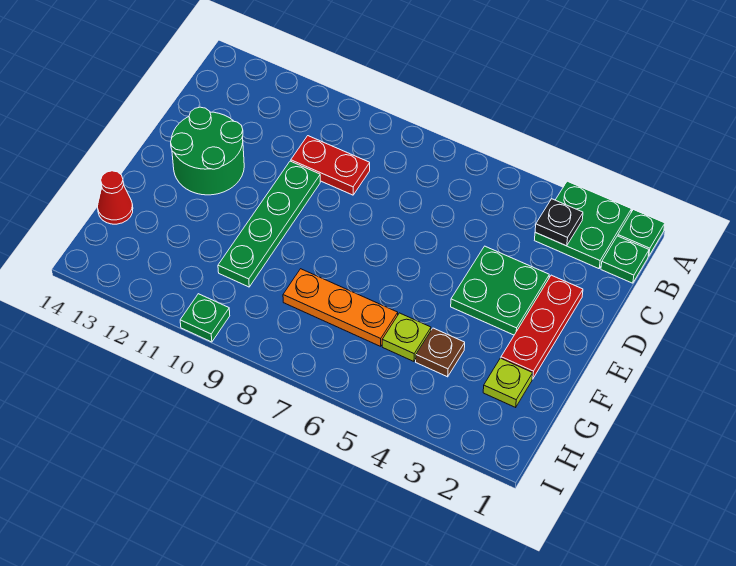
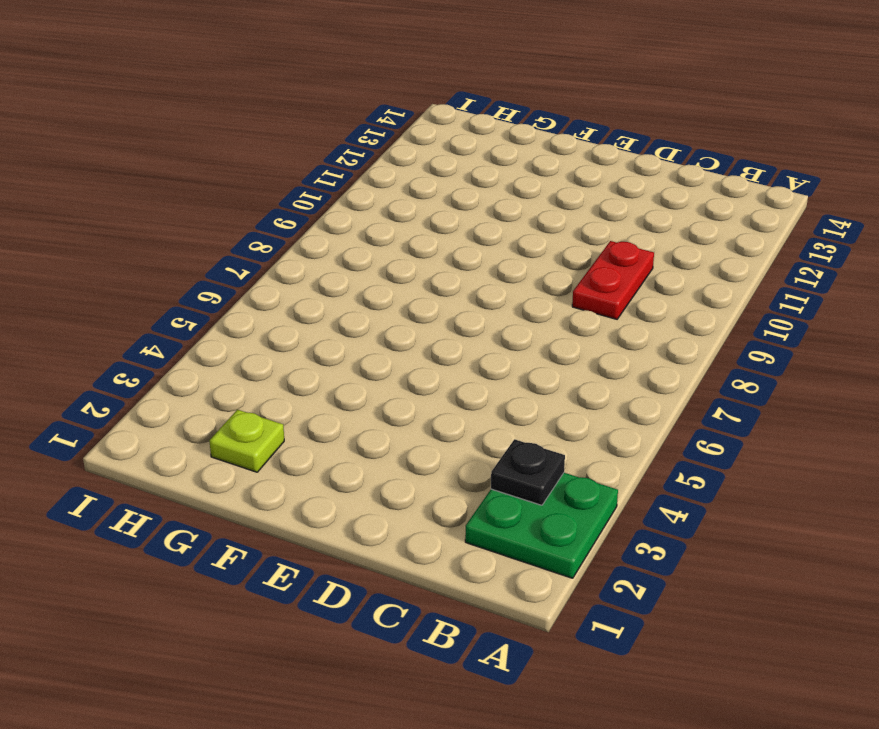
none -> green plate A1 level 1
none -> green plate B1 level 1
none -> red plate D2:F2 level 1

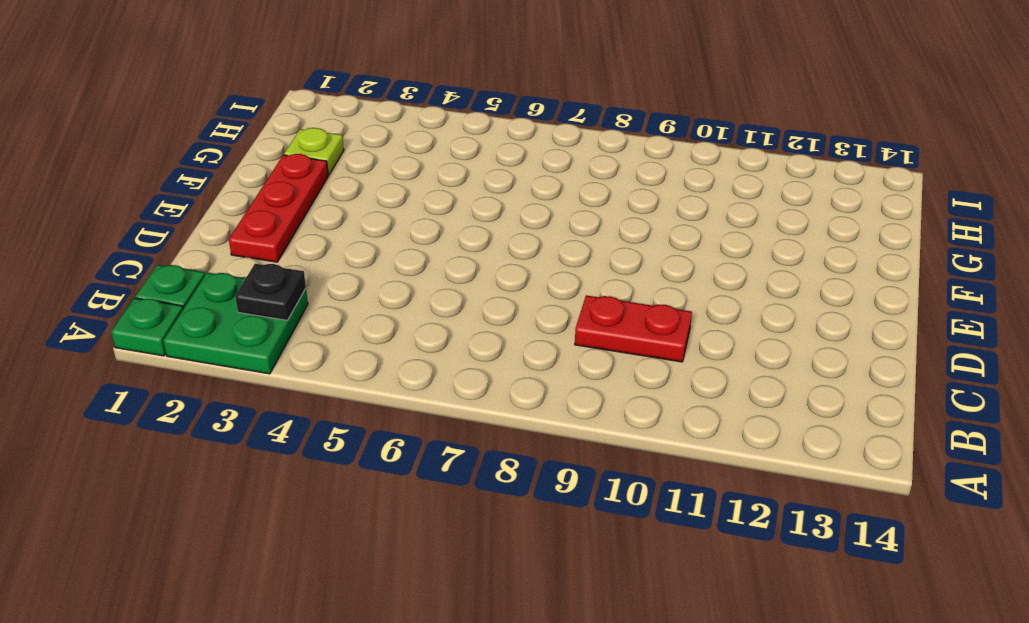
none -> green plate D3:E4 level 1
none -> green plate D10:G10 level 1
none -> green round brick D12:E13 level 1

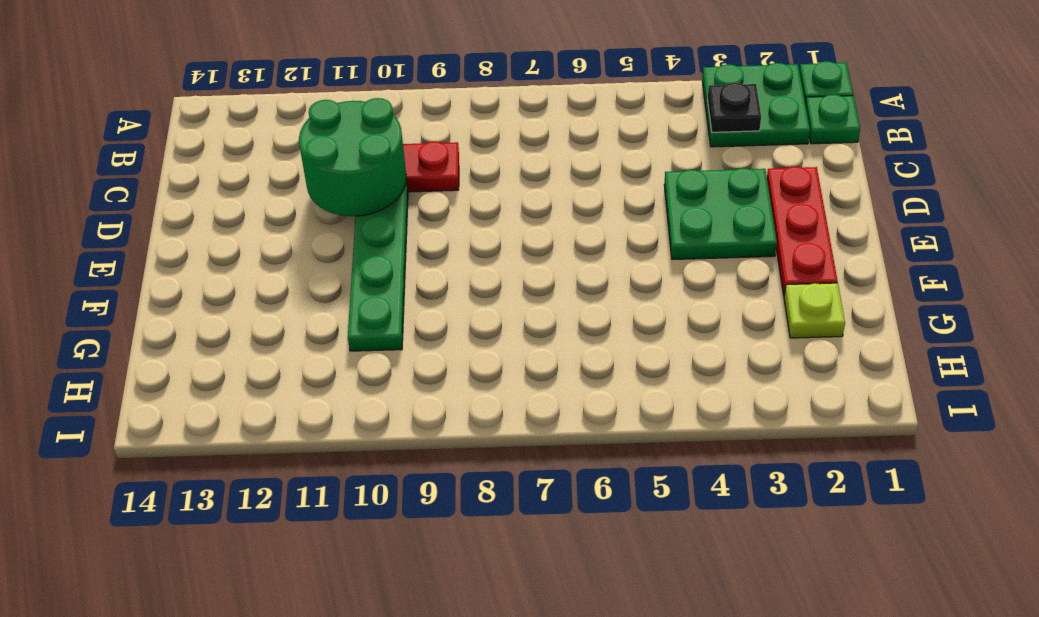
green round brick C10:D11 level 2 -> green round brick D12:E13 level 1
none -> brown plate G4 level 1
none -> lime plate G5 level 1
none -> orange plate G6:G8 level 1

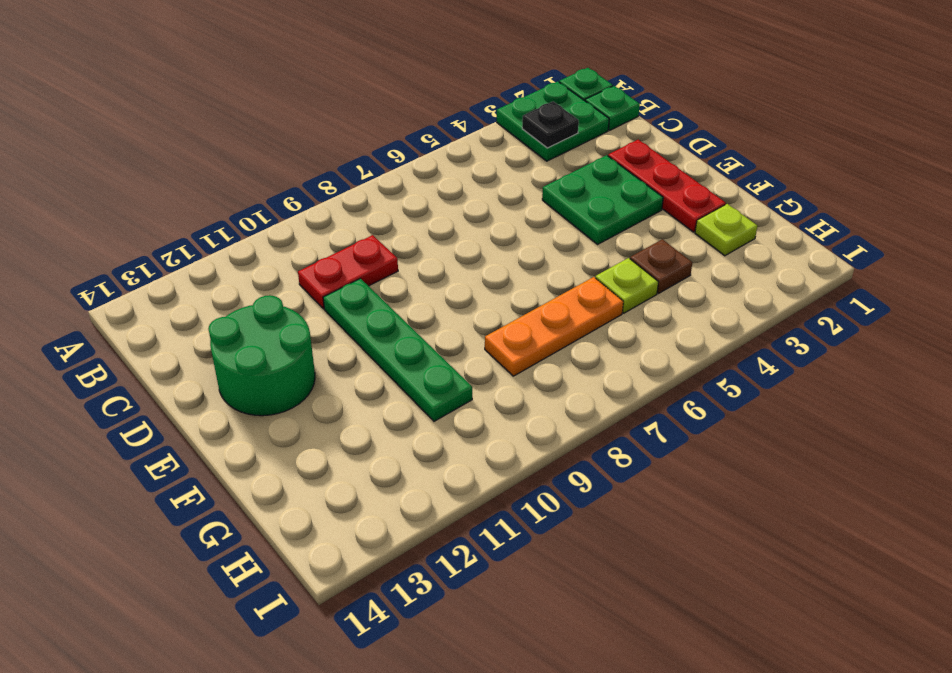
none -> red cone G14 level 1
none -> green plate I10 level 1

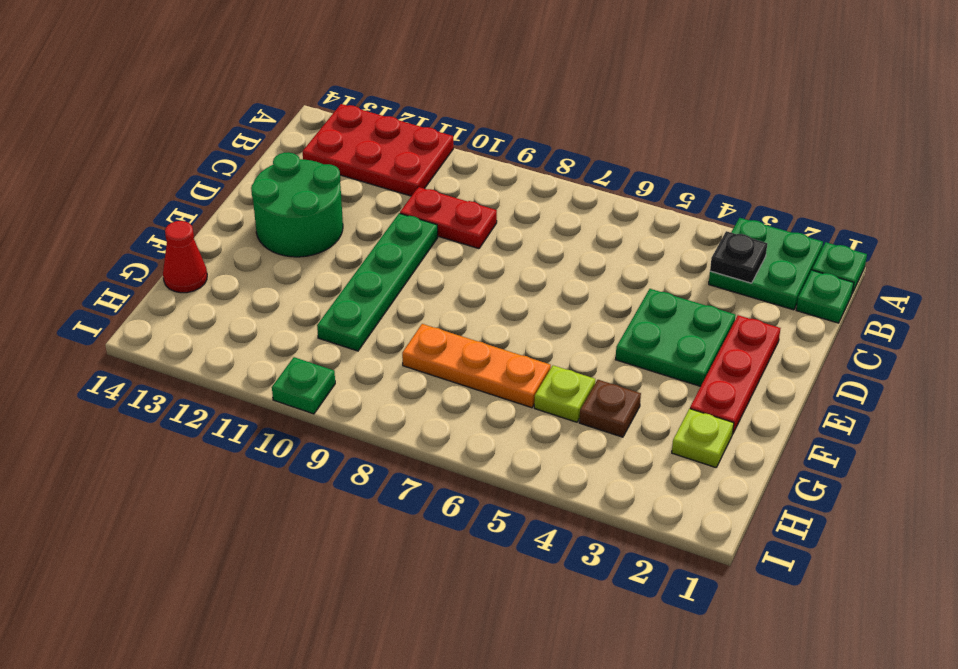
red plate A11:B13 level 1 -> none

